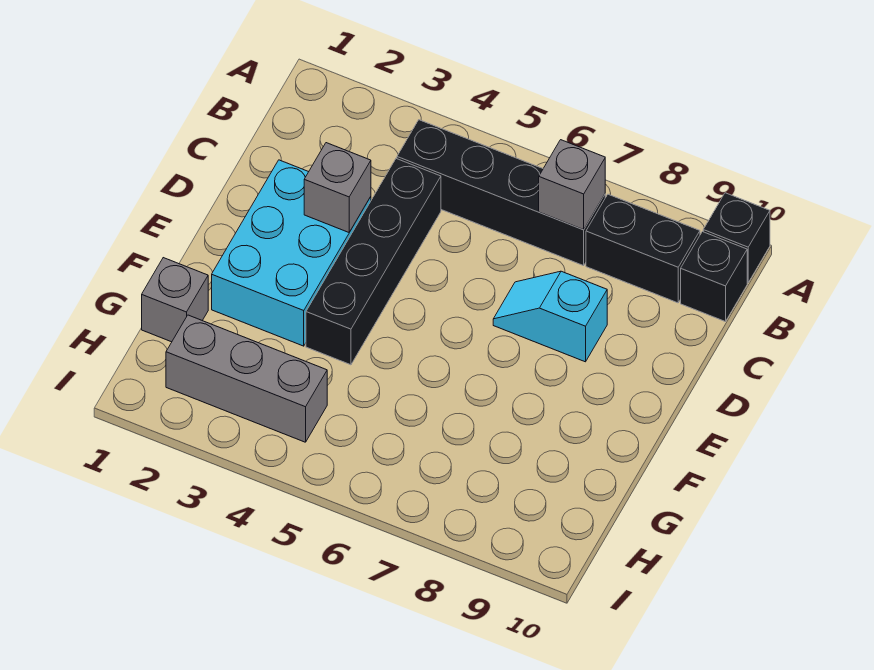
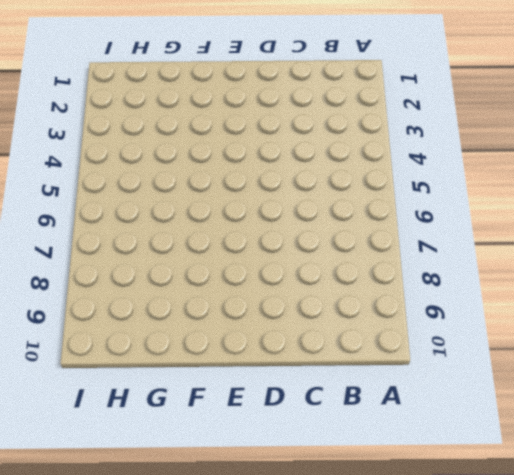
none -> black brick A10 level 1
none -> black brick B4:B7 level 1

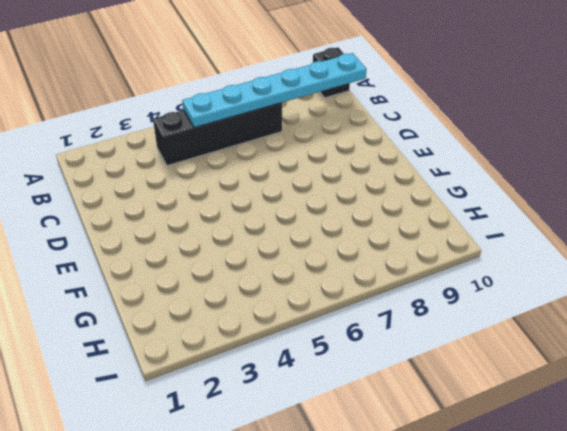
cyan plate B5:B10 level 2 -> grey brick B7 level 2
none -> black brick B8:B9 level 1
none -> black brick B10 level 1

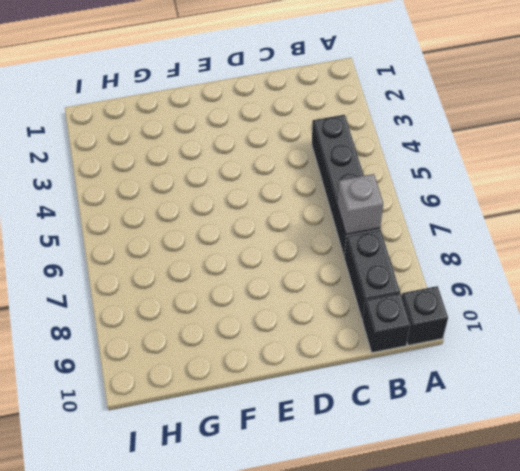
none -> black brick C4:F4 level 1
none -> cyan brick D2:F3 level 1

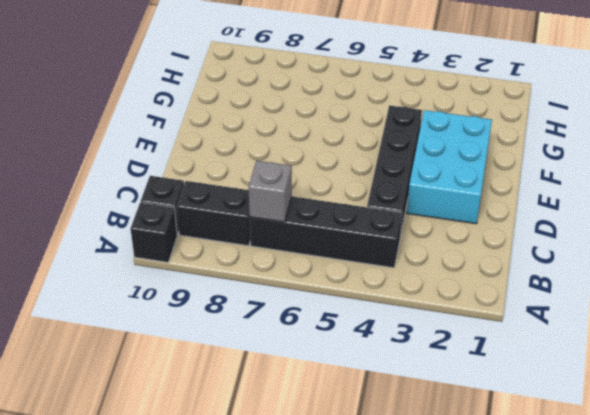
none -> cyan slope D7:D8 level 1 top 8
none -> grey brick G1 level 1

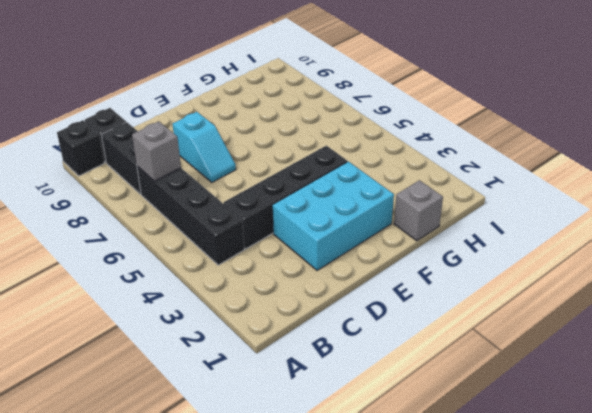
none -> grey brick H2:H4 level 1
none -> grey brick D3 level 2

